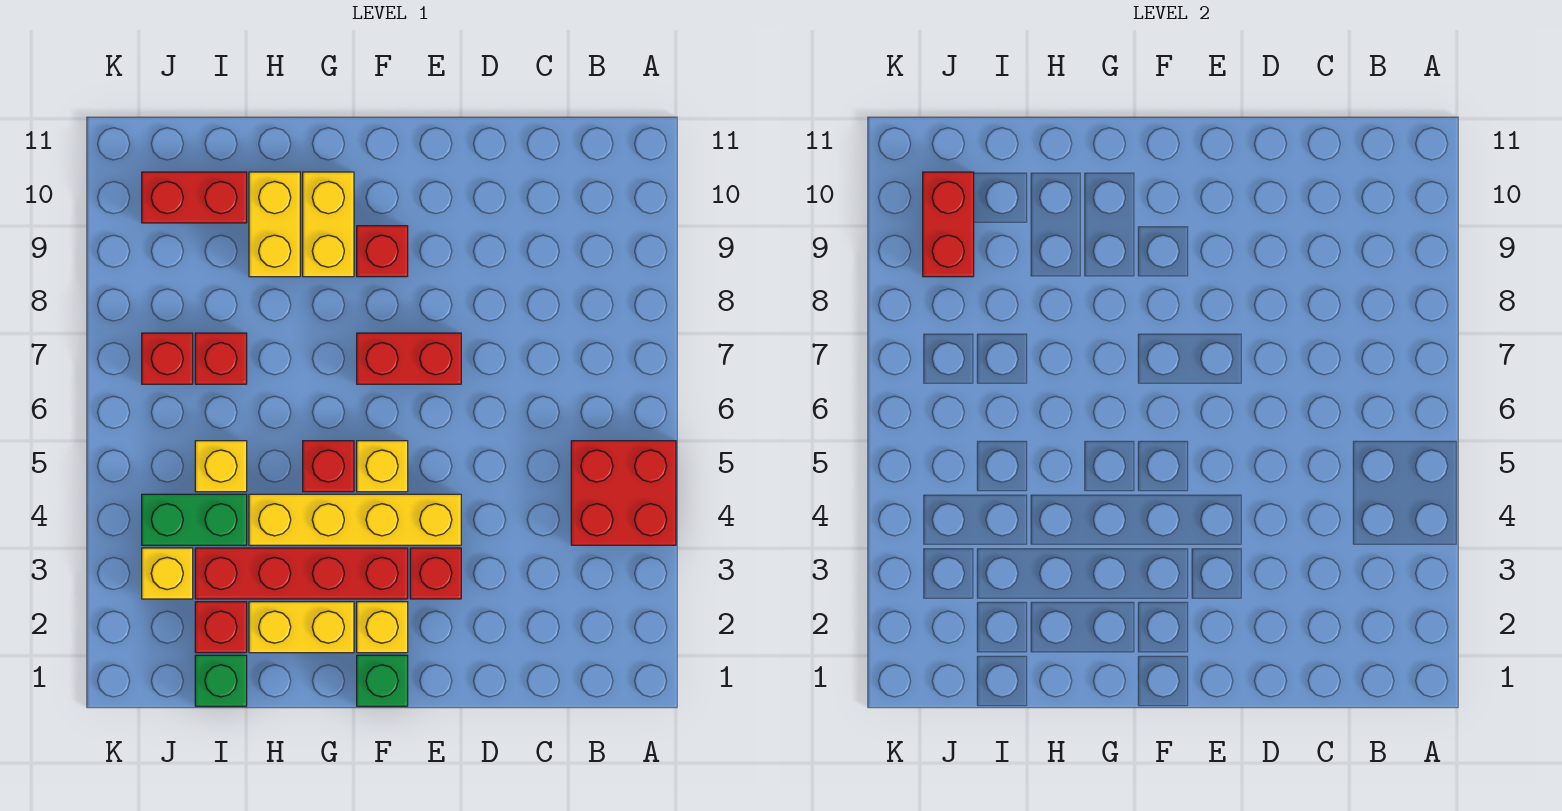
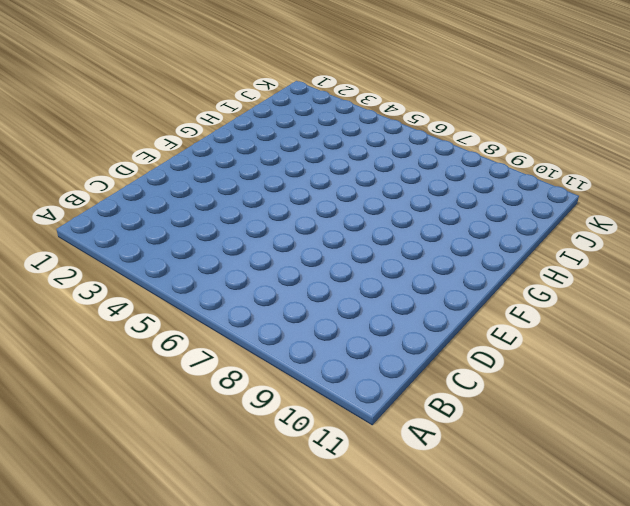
none -> red brick A4:B5 level 1
none -> red brick E3 level 1
none -> yellow brick E4:H4 level 1

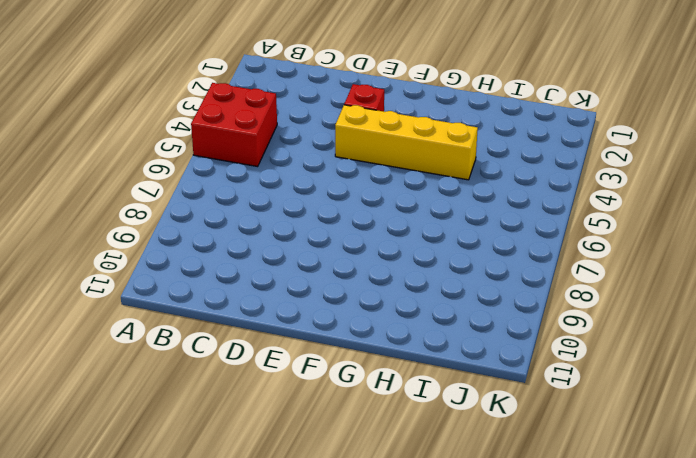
none -> red brick E7:F7 level 1
none -> green brick F1 level 1
none -> yellow brick F2 level 1

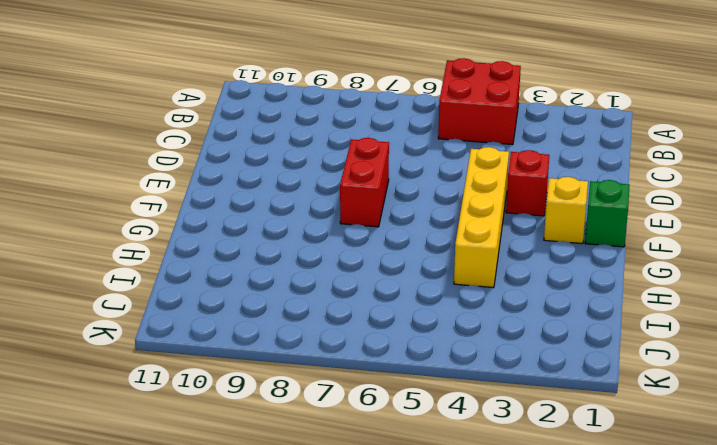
none -> red brick F3:I3 level 1
none -> yellow brick F5 level 1
none -> red brick F9 level 1

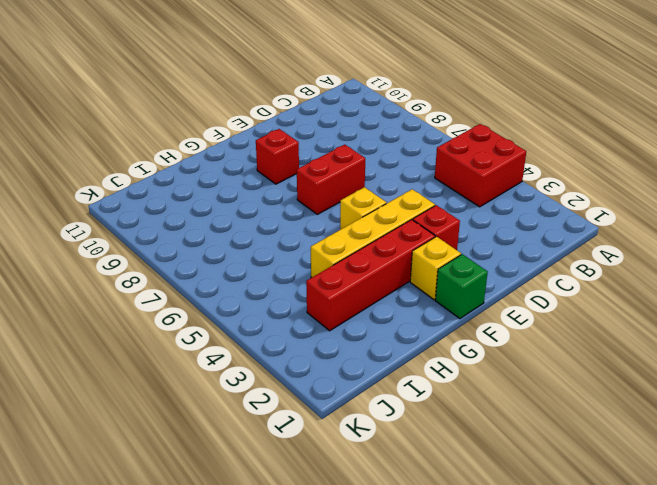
none -> yellow brick G2:H2 level 1
none -> red brick G5 level 1
none -> yellow brick G9:G10 level 1

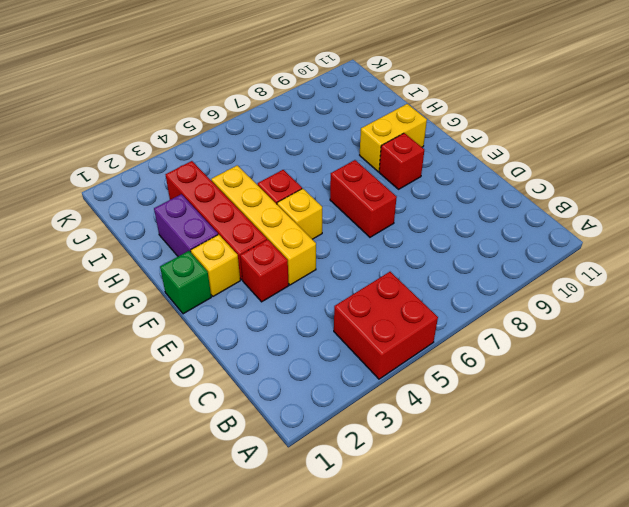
purple brick G2:H2 level 1 -> yellow brick G2:H2 level 1
none -> yellow brick H9:H10 level 1
none -> green brick I1 level 1
none -> red brick I2 level 1

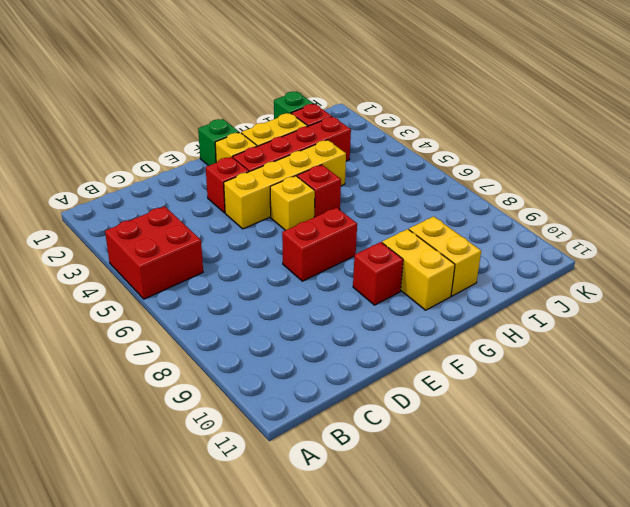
none -> green brick I4:J4 level 1
none -> yellow brick I5 level 1
none -> red brick I7 level 1

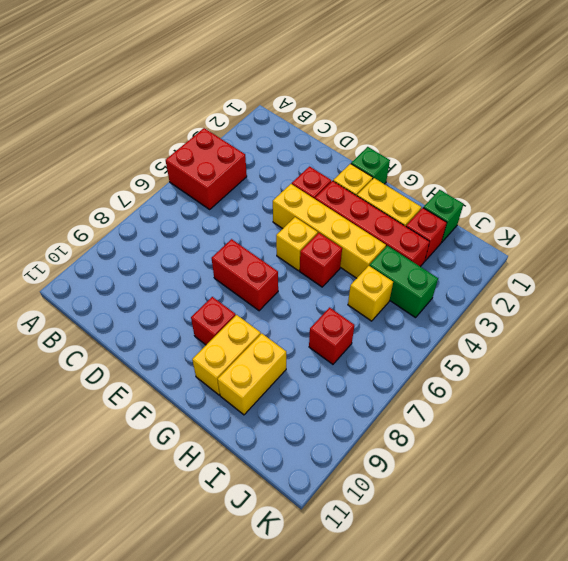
none -> red brick I10:J10 level 1
none -> yellow brick J3 level 1
none -> red brick J7 level 1

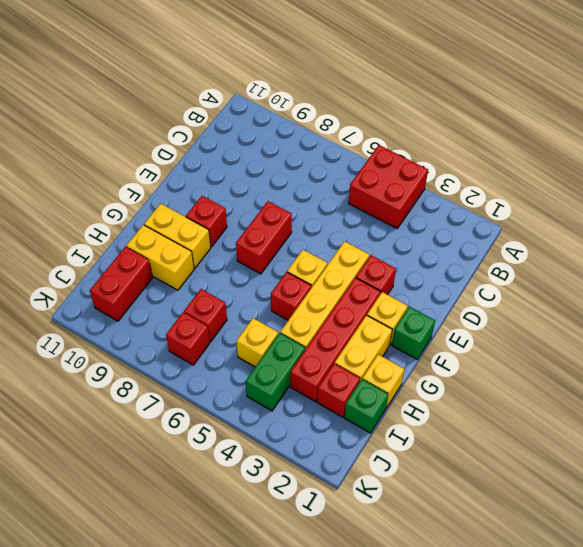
yellow brick H1 level 1 -> yellow brick J3 level 1
none -> red brick J9:J10 level 2

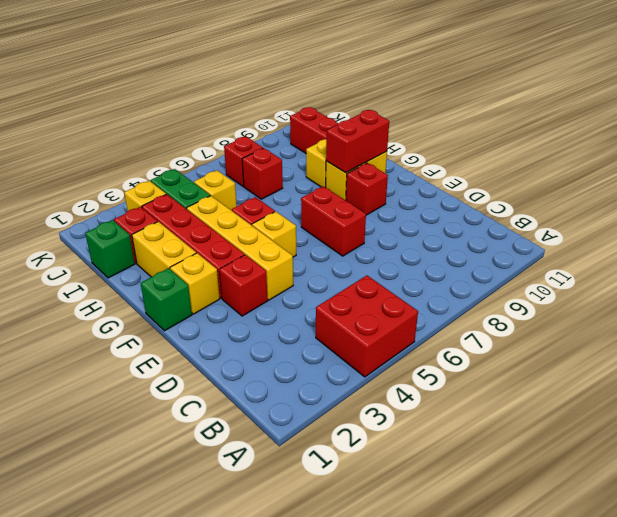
red brick G9:G10 level 2 -> red brick J9:J10 level 2

